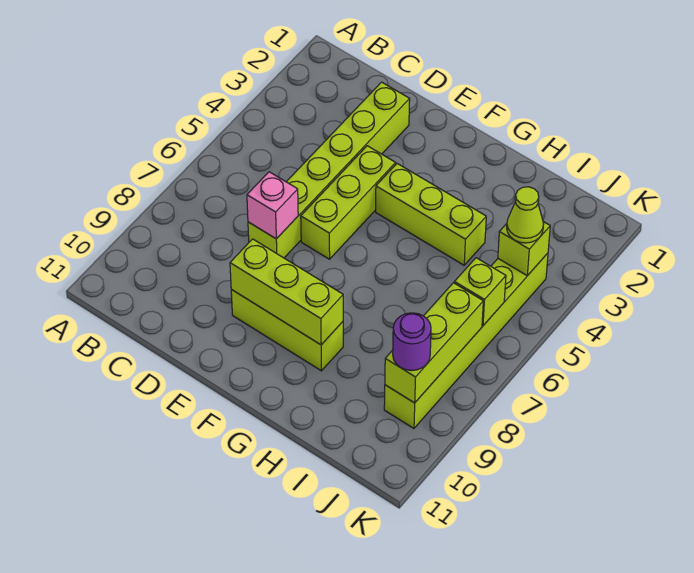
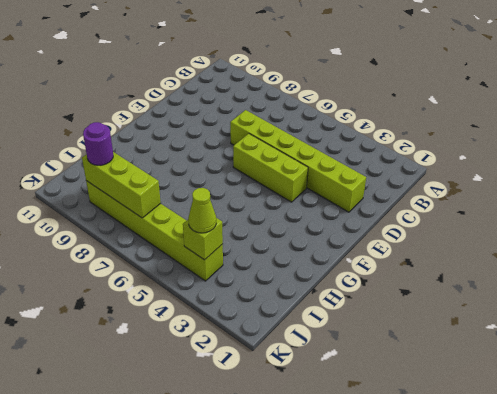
none -> lime brick E9:G9 level 1
none -> lime brick F4:H4 level 1
none -> pink brick D7 level 2

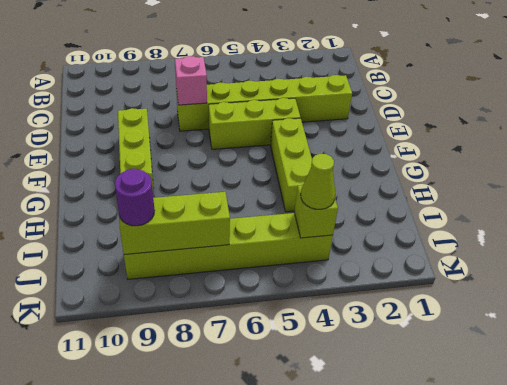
none -> lime brick E9:G9 level 2
none -> lime brick J6 level 2

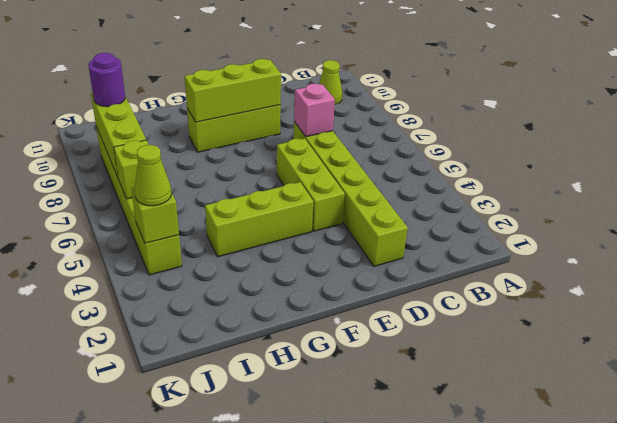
lime cone B10 level 1 -> none

